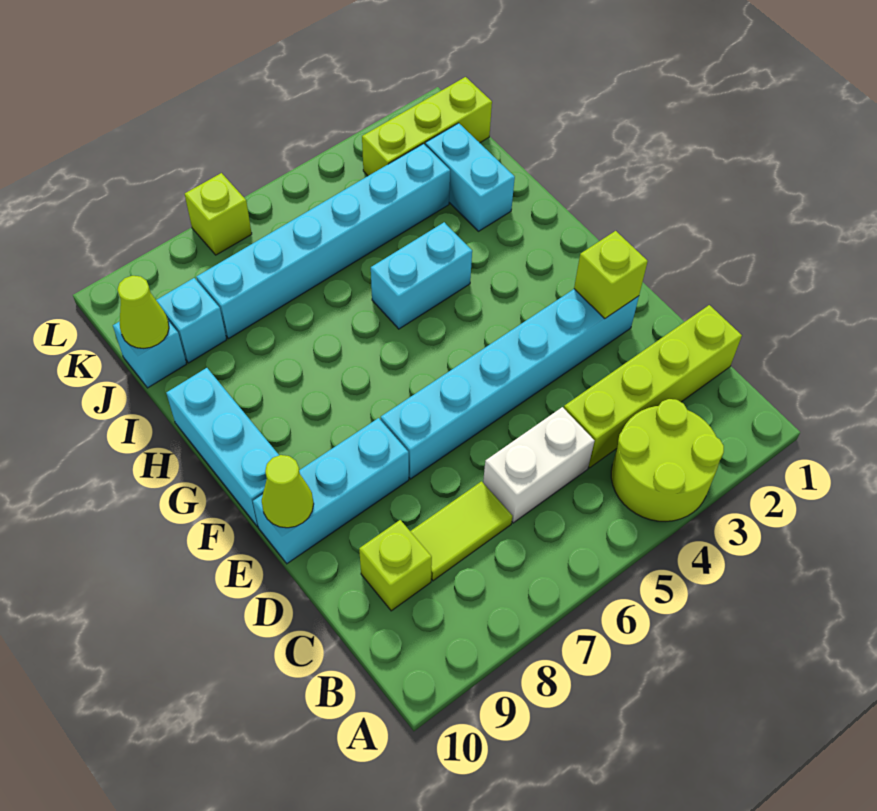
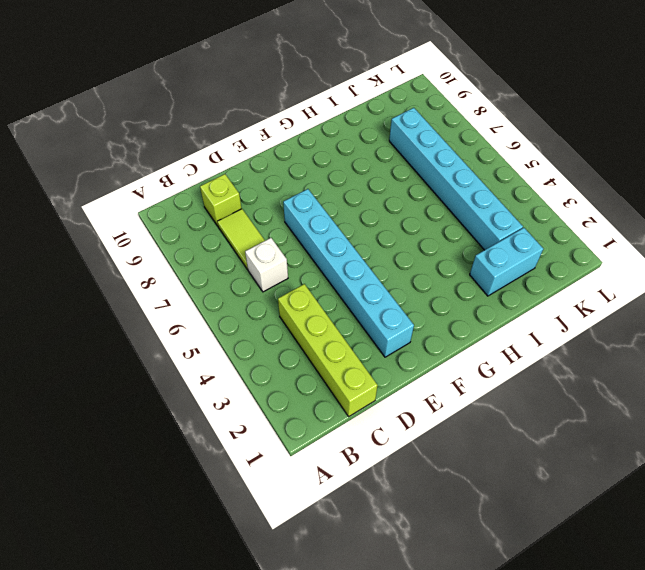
white brick C6 level 1 -> white brick C5:C6 level 1
none -> lime round brick A3:B4 level 1
none -> cyan brick E8:E10 level 1
none -> cyan brick F10:H10 level 1

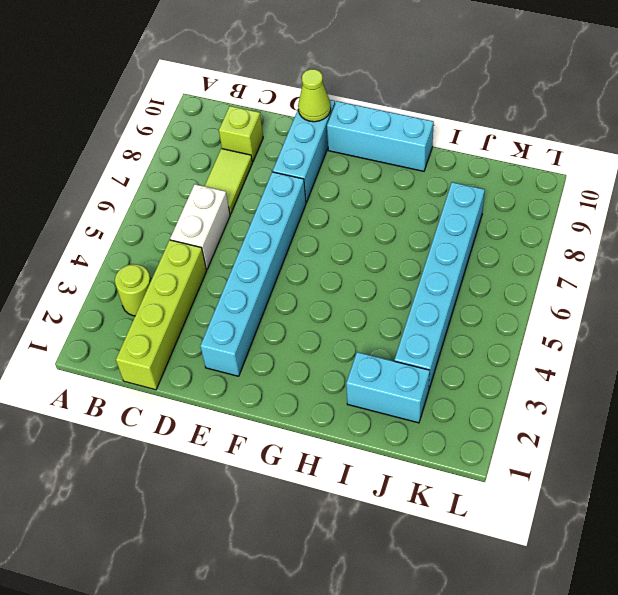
lime round brick B3 level 1 -> lime round brick A3:B4 level 1
none -> cyan brick H4:H5 level 1
none -> cyan brick J9 level 1
none -> cyan brick J10 level 1

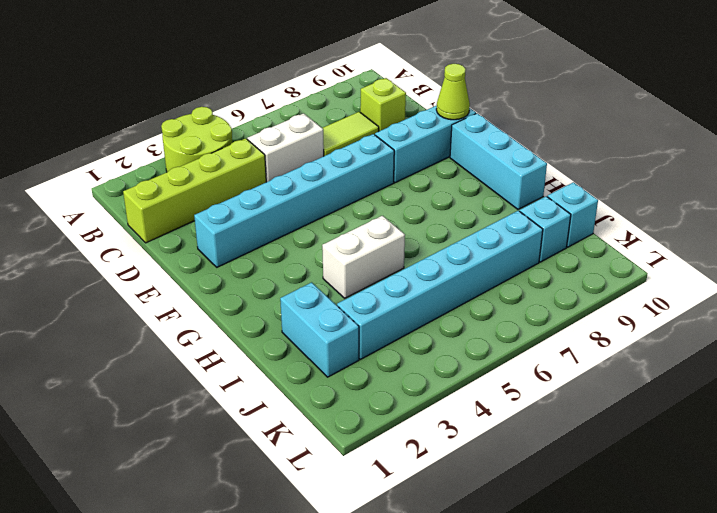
white brick H4:H5 level 1 -> cyan brick H4:H5 level 1
none -> lime brick K1:K3 level 1
none -> lime brick L7 level 1
none -> lime brick E2 level 2

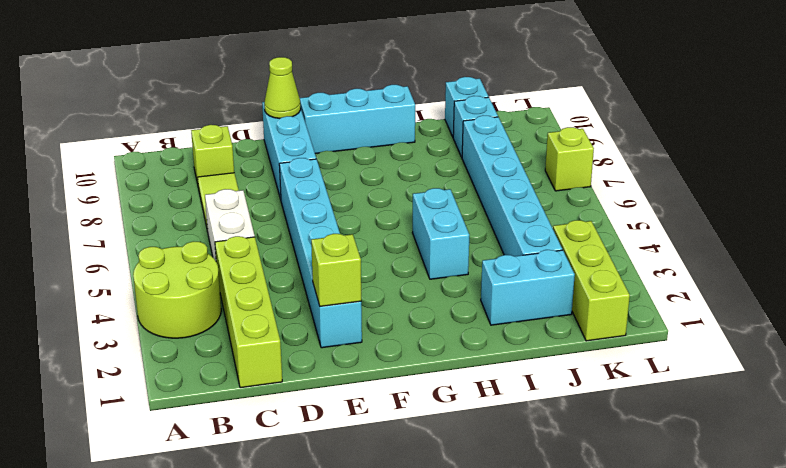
none -> lime cone J10 level 2

